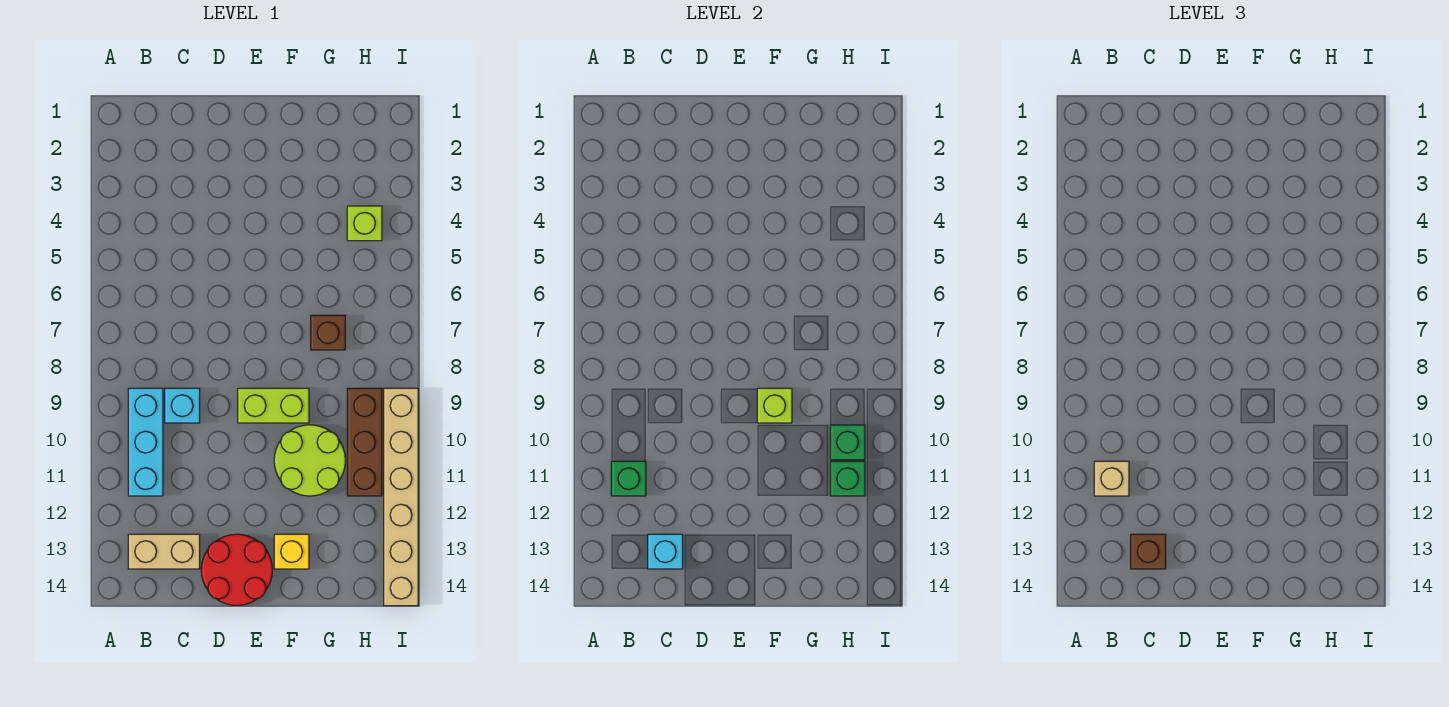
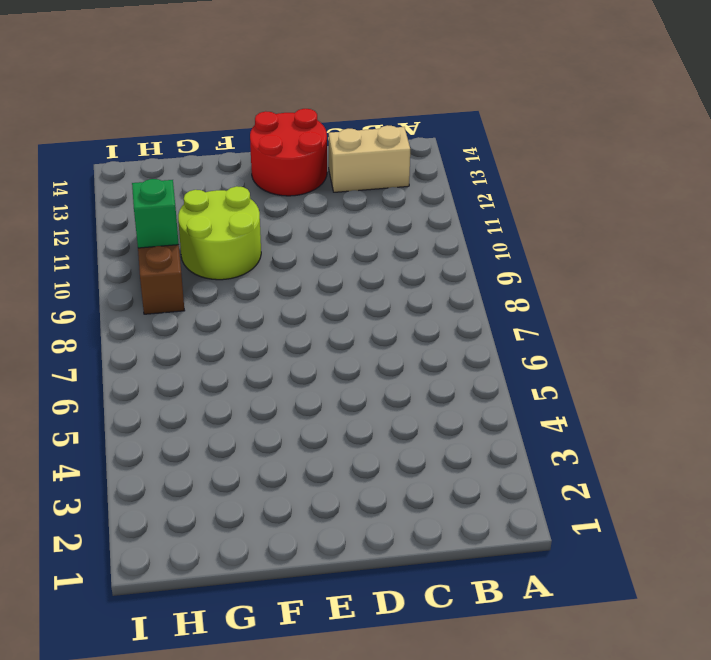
none -> cyan brick B9:B11 level 1
none -> cyan brick C9 level 1
none -> lime brick E9:F9 level 1

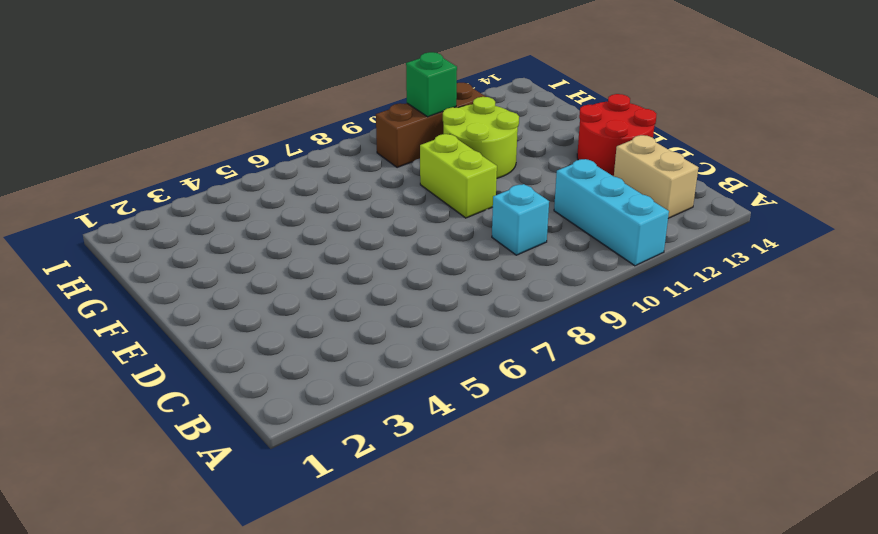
cyan brick A11:C11 level 1 -> cyan brick B9:B11 level 1
none -> yellow brick F13 level 1
none -> brown brick G7 level 1
none -> lime brick H4 level 1

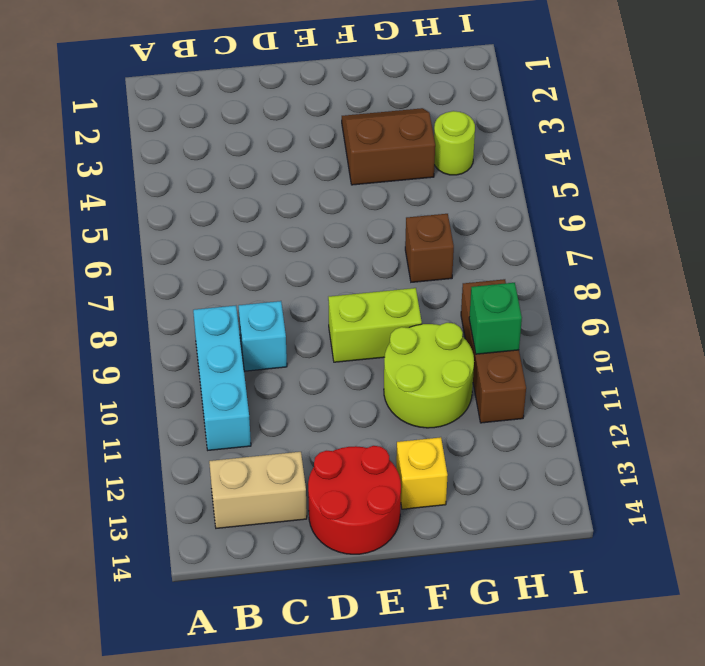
brown slope F3:G4 level 1 top 4 -> none
lime round brick H4 level 1 -> lime brick H4 level 1
none -> tan brick I9:I14 level 1
none -> green brick B11 level 2
none -> cyan brick C13 level 2

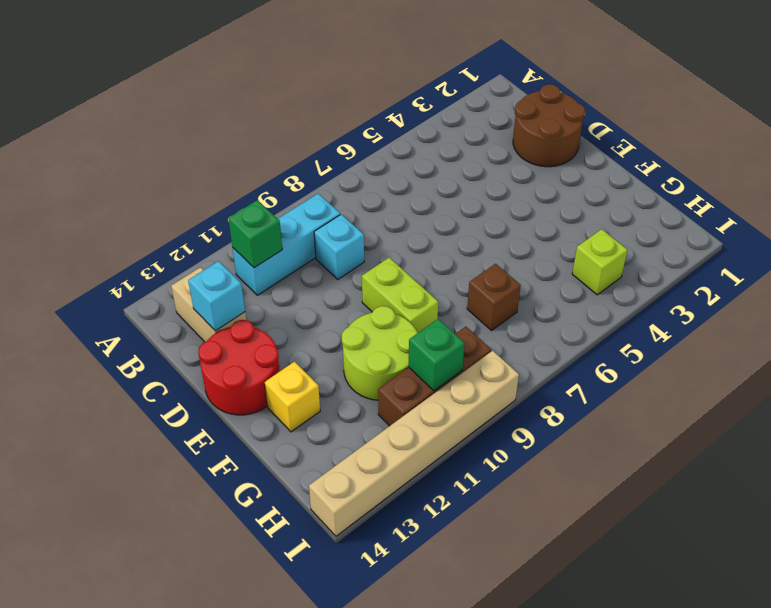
brown round brick C1:D2 level 1 -> none
none -> lime brick F9 level 2
none -> green brick H11 level 2
none -> tan brick B11 level 3

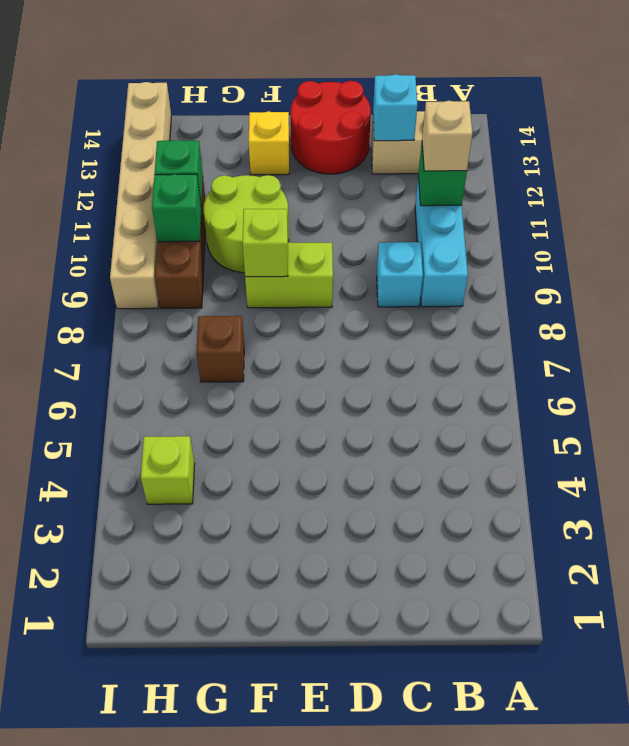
none -> brown brick C13 level 3

